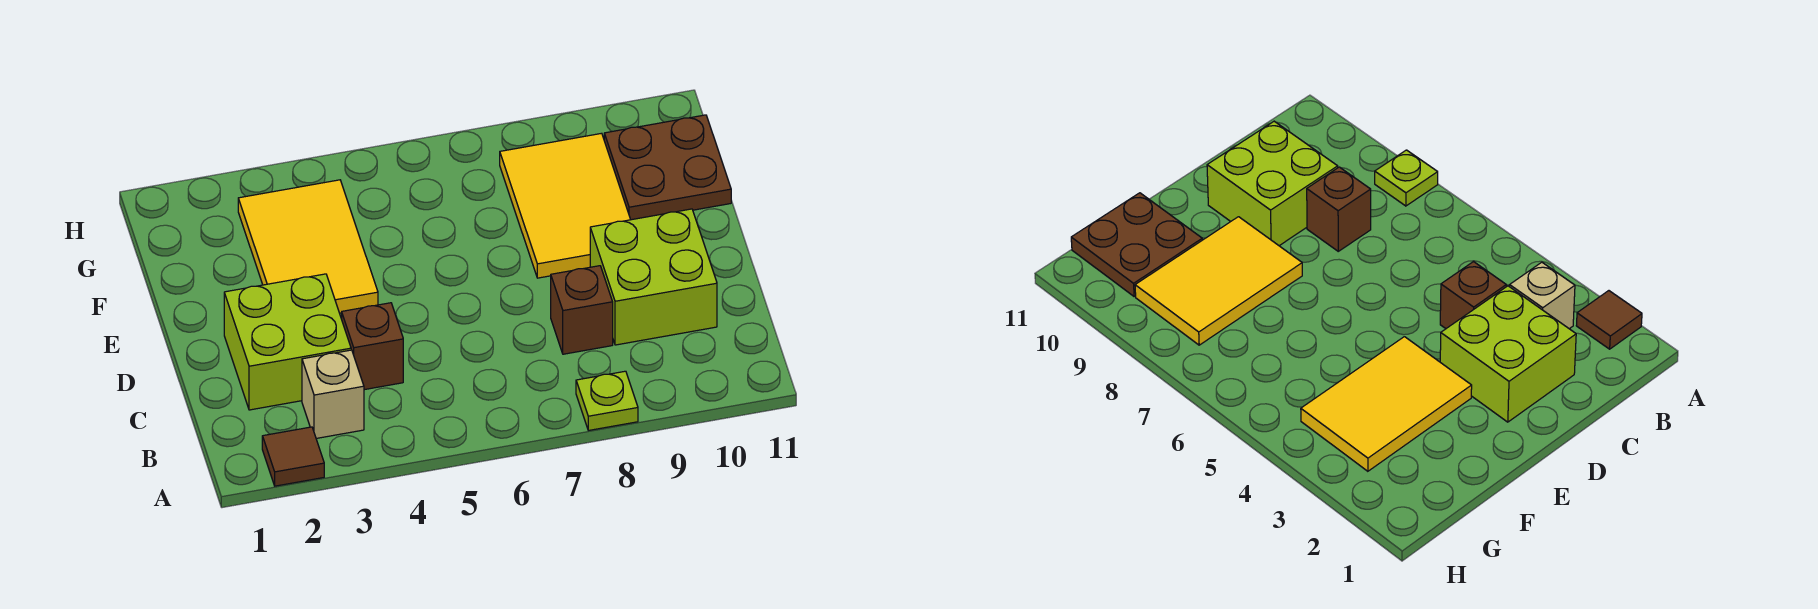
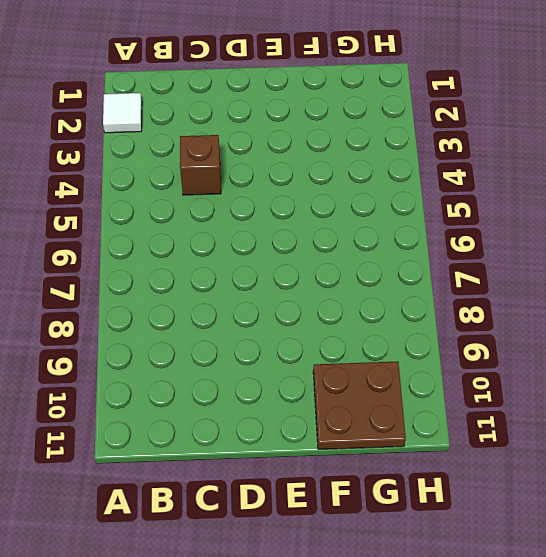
white tile A2 level 1 -> brown tile A2 level 1
none -> lime plate A8 level 1
none -> tan brick B3 level 1

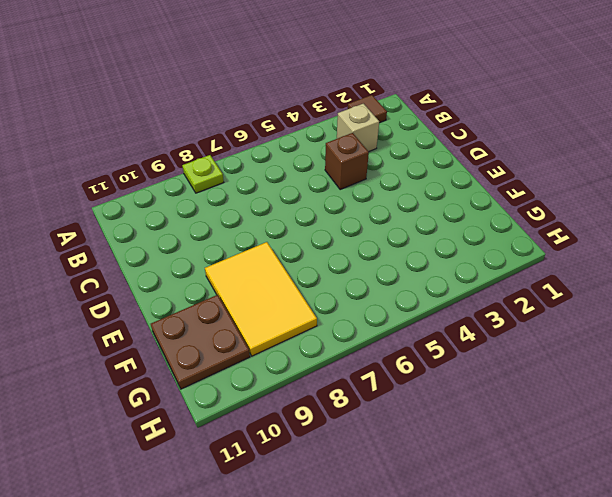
none -> lime brick C2:D3 level 1
none -> brown brick C8 level 1

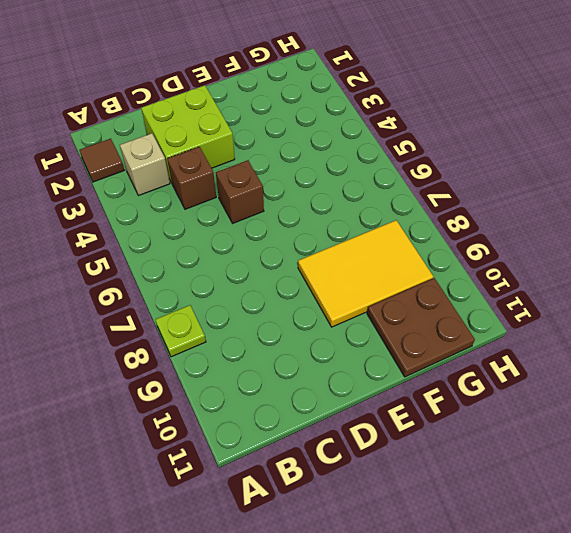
brown brick D5 level 1 -> brown brick C8 level 1
none -> lime brick C9:D10 level 1
none -> yellow tile E3:G4 level 1

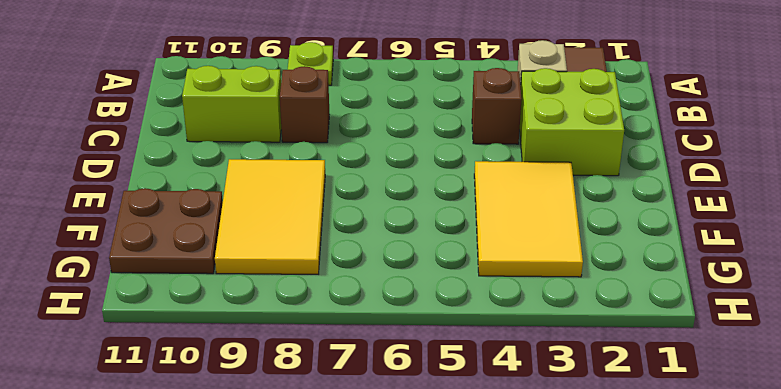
lime brick C9:C10 level 1 -> lime brick C9:D10 level 1

